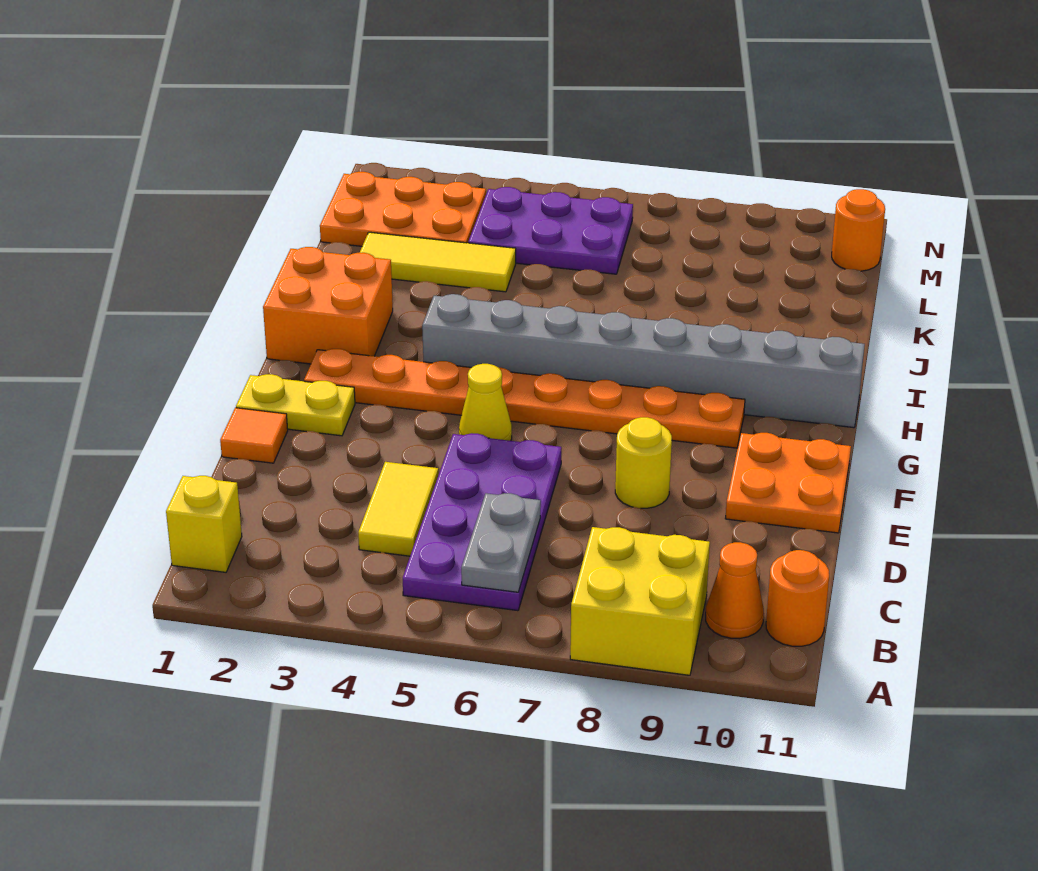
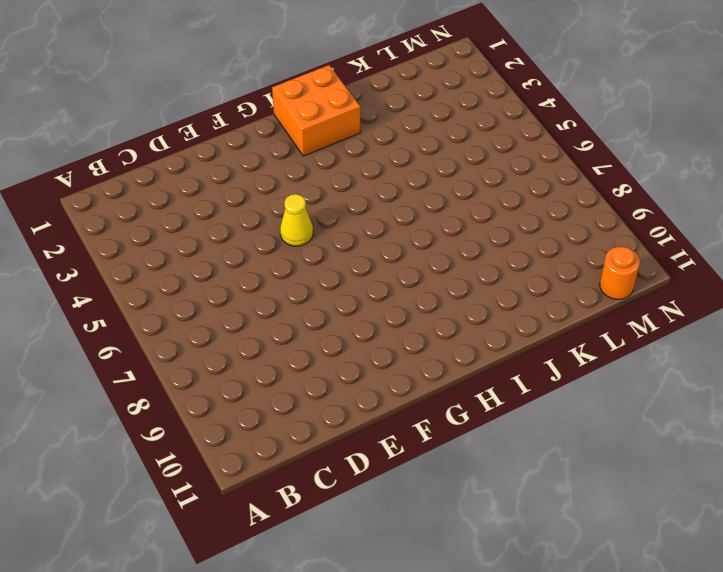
none -> yellow brick A8:B9 level 1
none -> yellow brick B1 level 1
none -> purple plate B5:E6 level 1

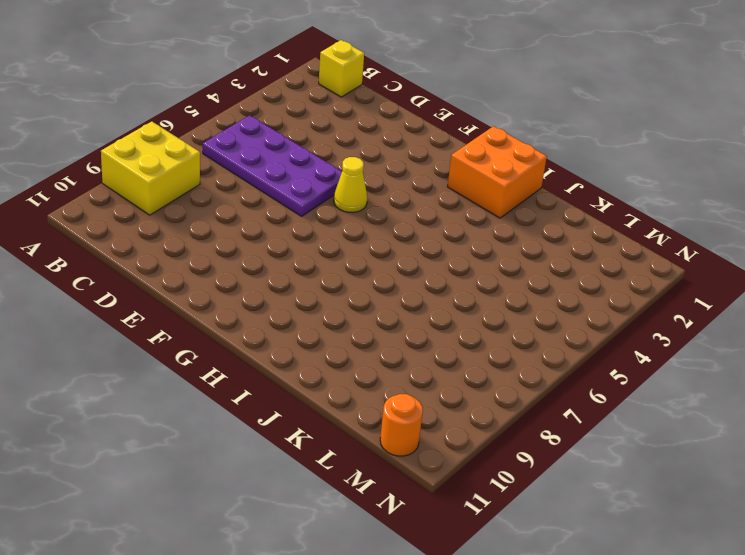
none -> orange cone B10 level 1
none -> orange round brick B11 level 1
none -> yellow tile C4:D4 level 1

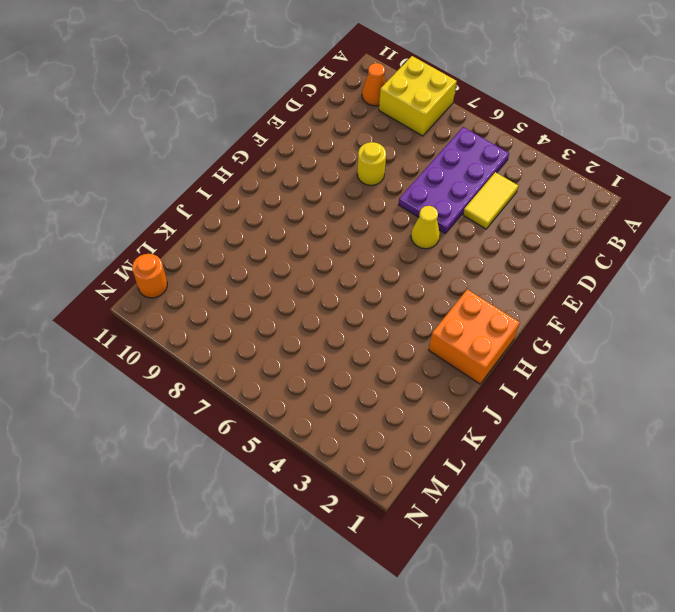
none -> yellow brick B1 level 1
none -> orange round brick B11 level 1
none -> orange tile E1 level 1

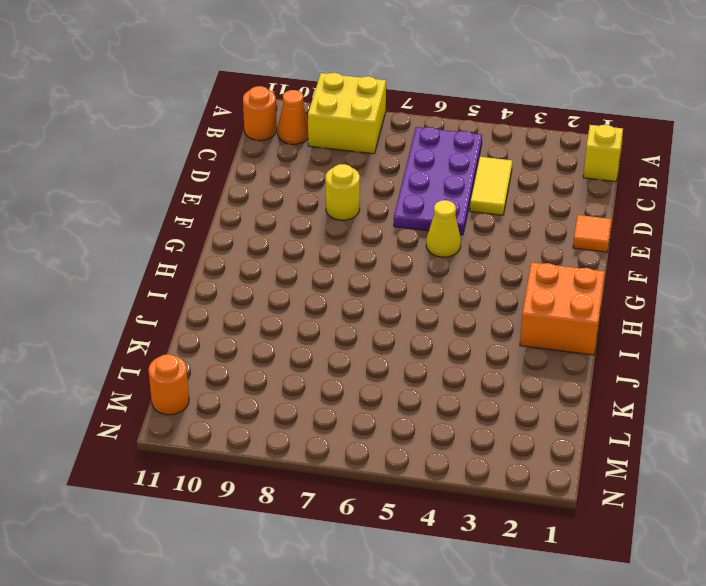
none -> orange plate E10:F11 level 1
none -> yellow plate F1:F2 level 1
none -> orange plate G2:G9 level 1

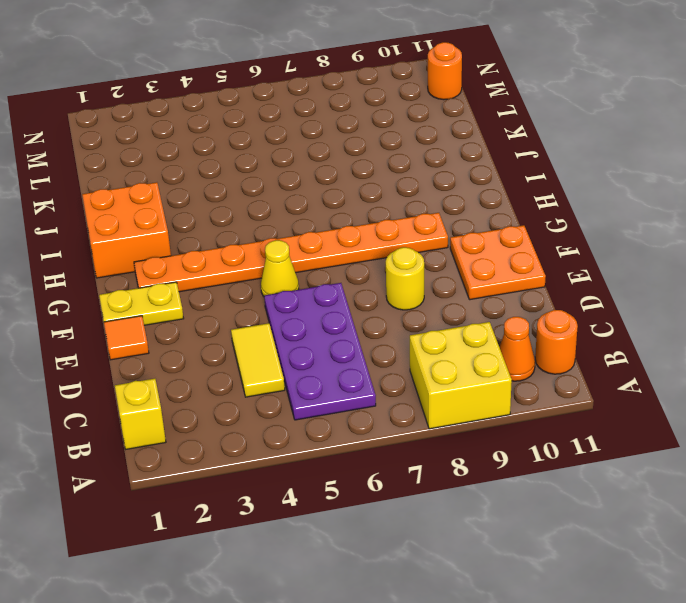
none -> grey brick H4:H11 level 1
none -> yellow tile K2:K4 level 1
none -> orange plate L1:M3 level 1

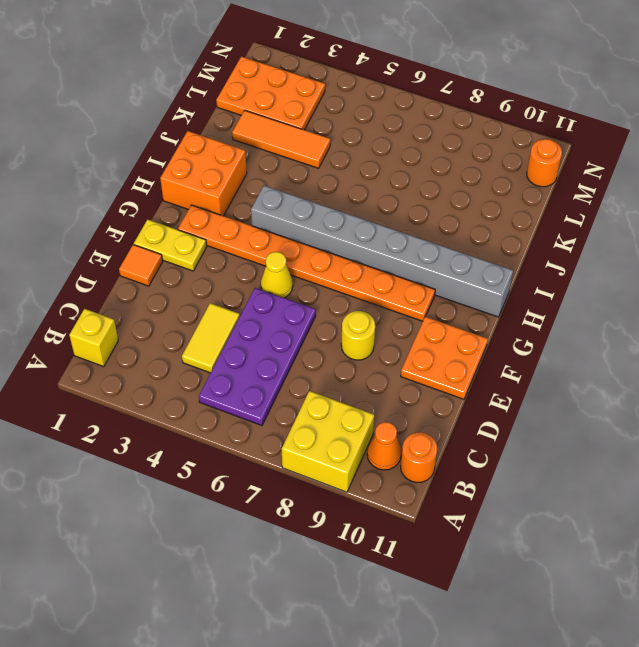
orange tile K2:K4 level 1 -> yellow tile K2:K4 level 1
none -> purple plate L4:M6 level 1
none -> grey plate B6:C6 level 2

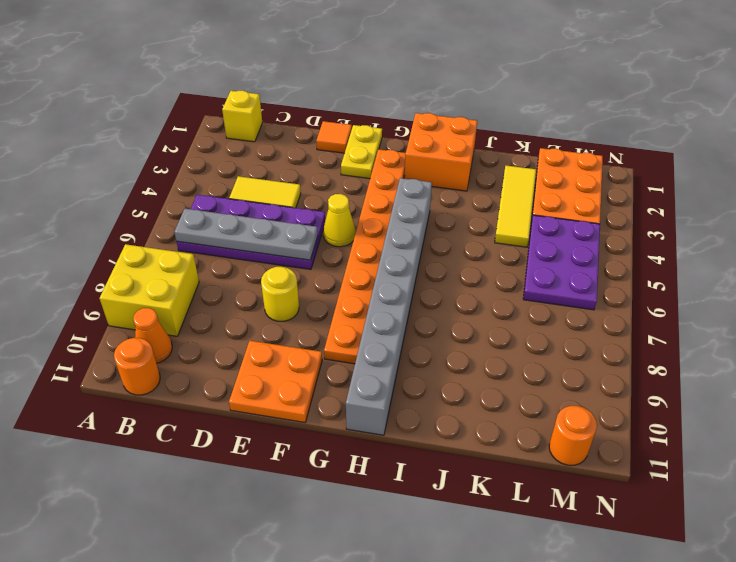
grey plate B6:E6 level 2 -> grey plate B6:C6 level 2

